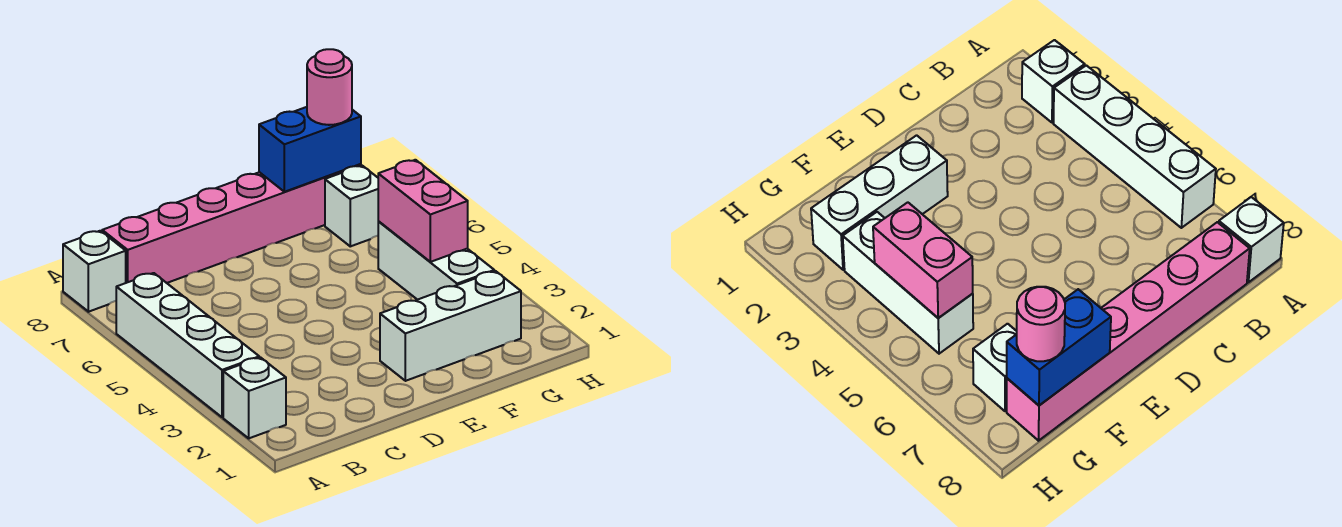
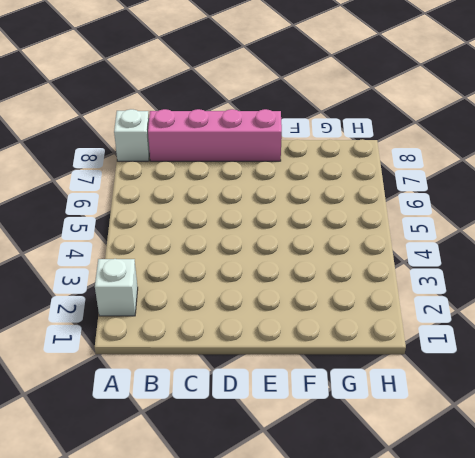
pink brick B8:E8 level 1 -> pink brick B8:G8 level 1
none -> white brick A3:A6 level 1
none -> white brick E2:G2 level 1

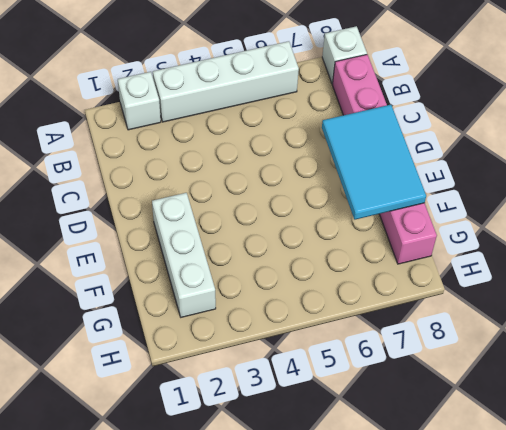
cyan tile D7:F8 level 2 -> blue brick F8:G8 level 2
none -> white brick G3:G5 level 1
none -> white brick G7 level 1

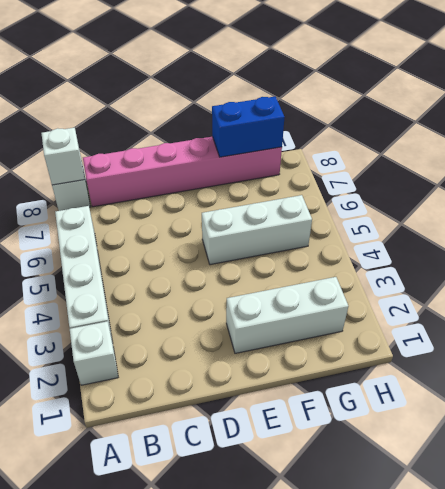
white brick A8 level 2 -> white brick G7 level 1
white brick E5:G5 level 1 -> white brick G3:G5 level 1
none -> pink brick G4:G5 level 2
none -> pink round brick G8 level 3

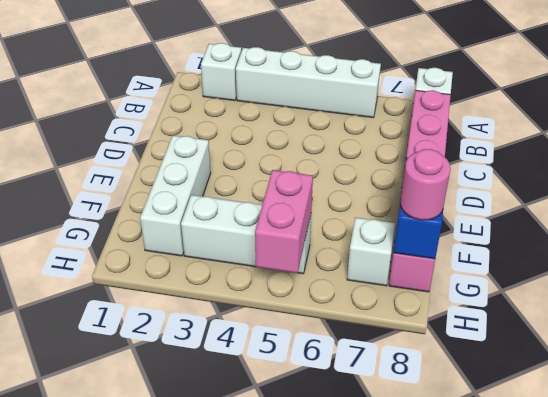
pink brick G5:H5 level 2 -> pink brick G4:G5 level 2

